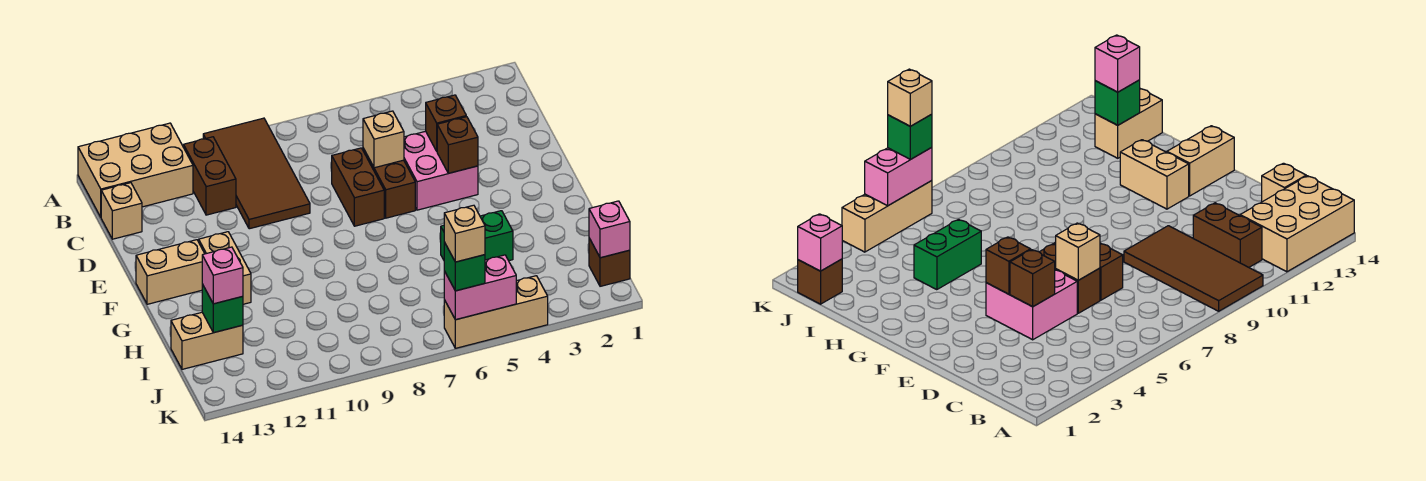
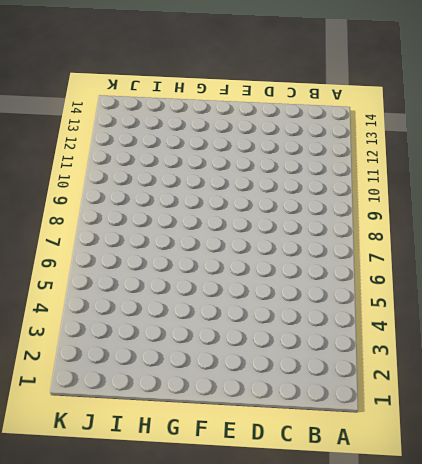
none -> brown tile A9:D10 level 1
none -> tan brick A12:B14 level 1
none -> brown brick B11:C11 level 1

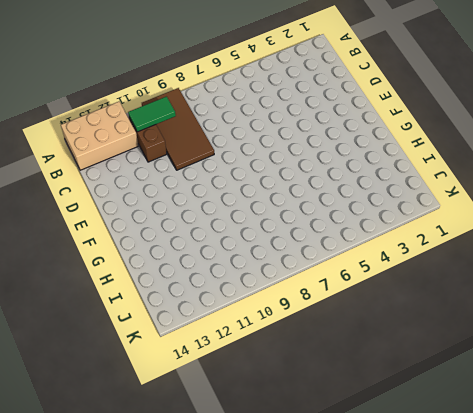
green tile B10:B11 level 2 -> none
none -> tan brick C14 level 1
none -> pink brick D4:E5 level 1
none -> brown brick D6:E6 level 1

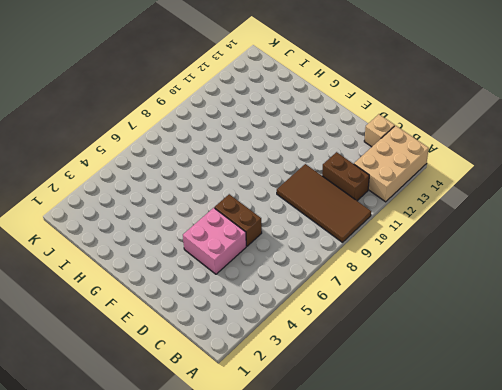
none -> brown brick D7:E7 level 1
none -> tan brick F12:G12 level 1
none -> tan brick F13:F14 level 1

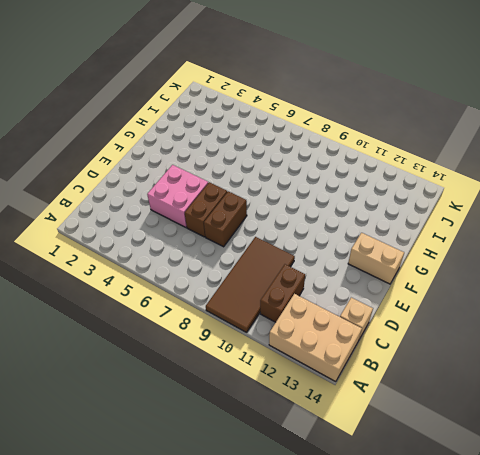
none -> tan brick F12:G12 level 1
none -> green brick H4:H5 level 1
none -> tan brick I13:I14 level 1

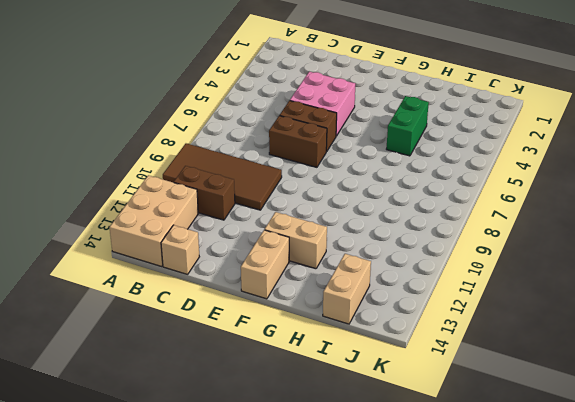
none -> brown brick J1 level 1
none -> tan brick K4:K6 level 1
none -> brown brick D4 level 2

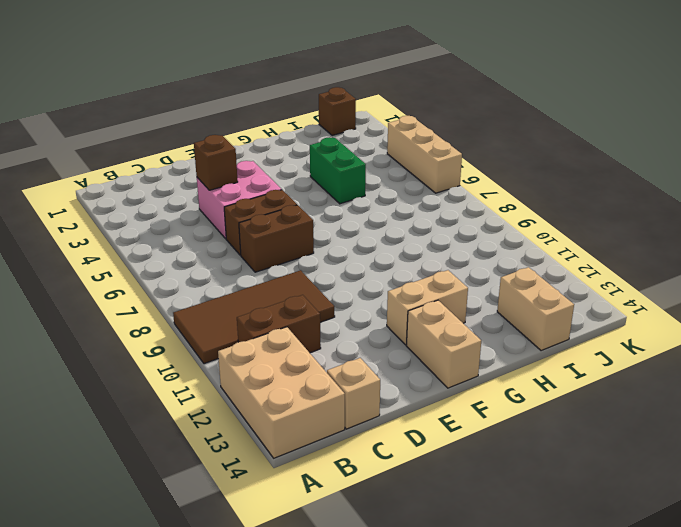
none -> tan brick D6 level 2
none -> brown brick E4 level 2
none -> green brick I13 level 2

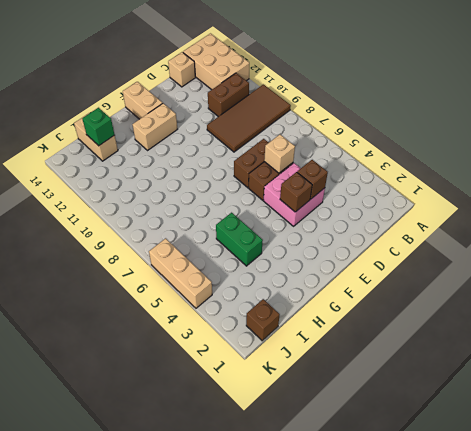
none -> pink brick J1 level 2
none -> pink brick K5:K6 level 2
none -> pink brick I13 level 3

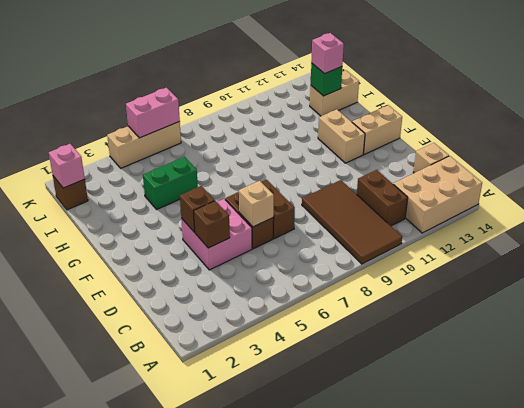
none -> green brick K6 level 3
none -> tan brick K6 level 4

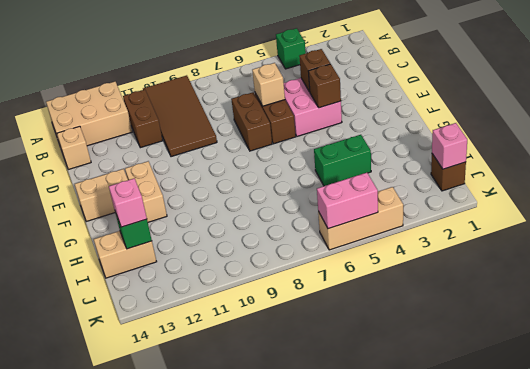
green brick A4 level 1 -> green brick K6 level 3
none -> tan brick K6 level 4

